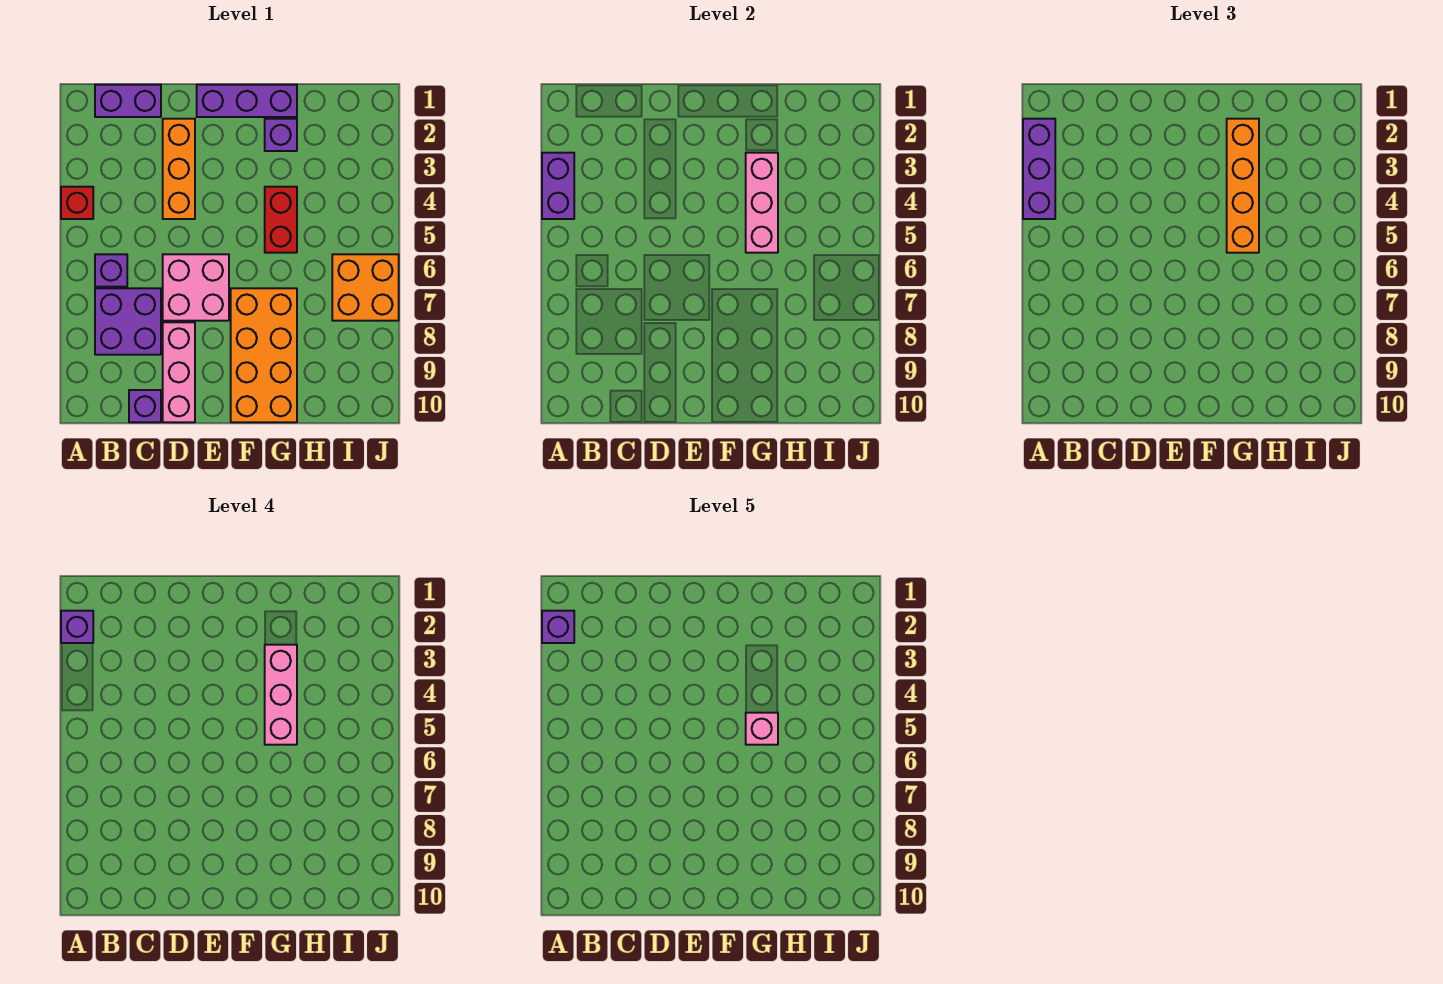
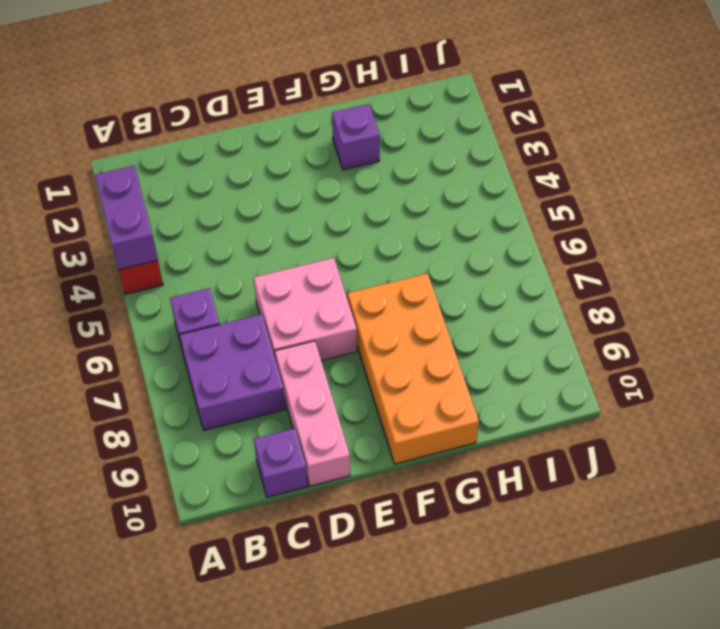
none -> purple brick B1:C1 level 1
none -> orange brick D2:D4 level 1
none -> purple brick E1:G1 level 1

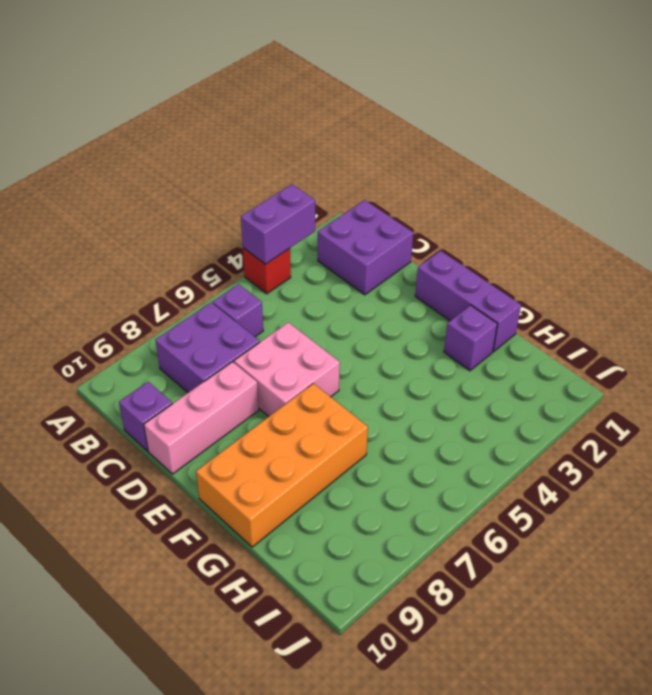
purple brick B1:C2 level 1 -> purple brick B1:C1 level 1
none -> orange brick D2:D4 level 1
none -> red brick G4:G5 level 1
none -> orange brick I6:J7 level 1

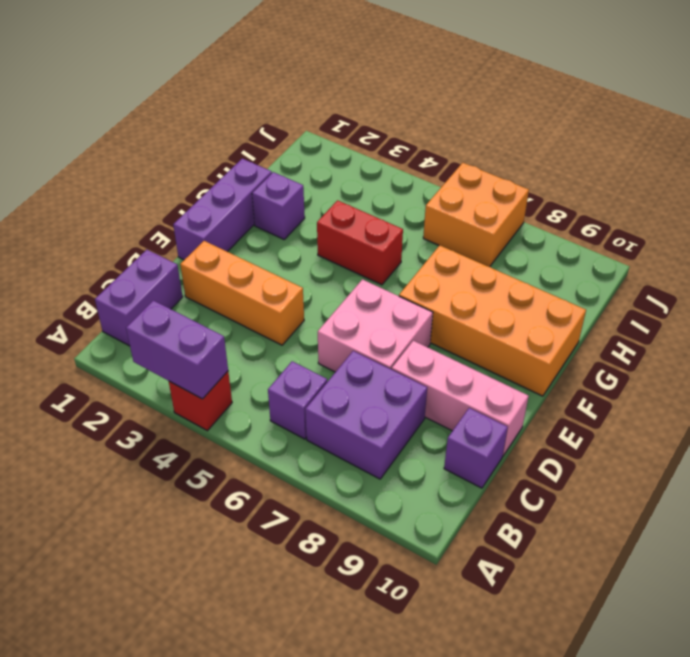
none -> pink brick G3:G5 level 2
none -> purple brick A2:A4 level 3
none -> orange brick G2:G5 level 3

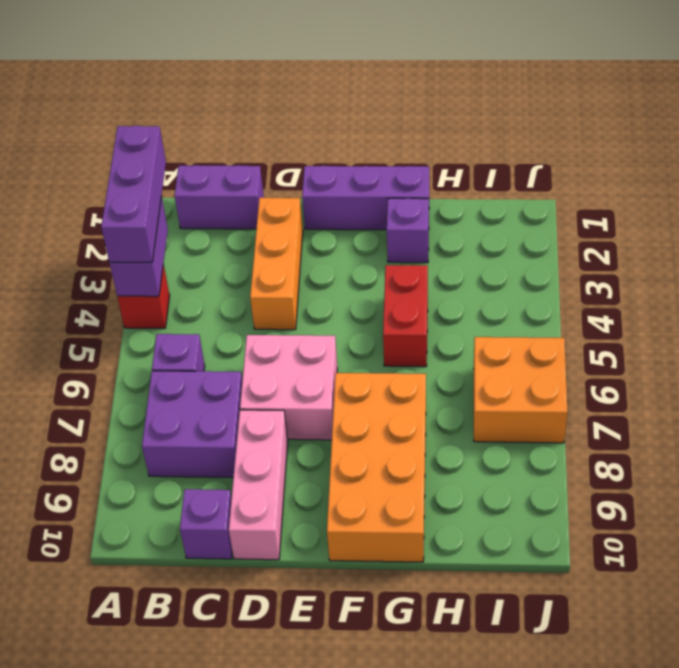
none -> pink brick G3:G5 level 2
none -> orange brick G2:G5 level 3
none -> purple brick A2 level 4

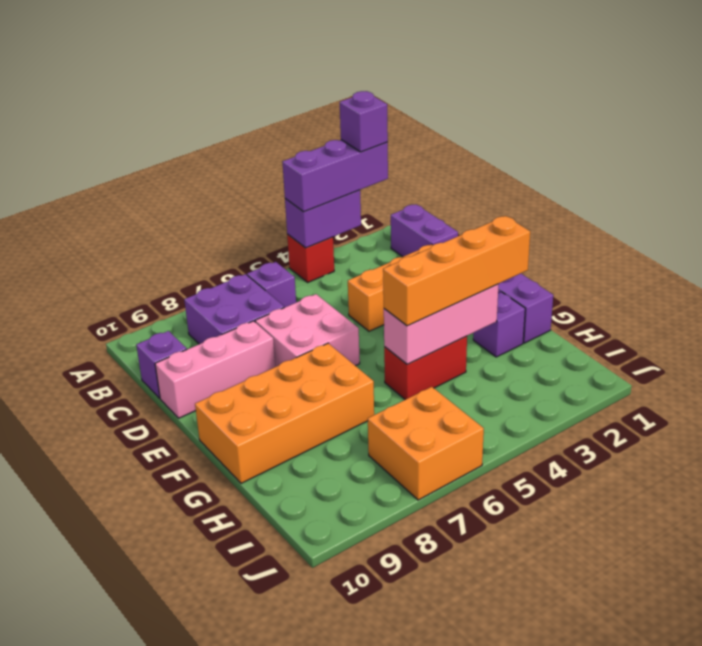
none -> pink brick G3:G5 level 4
none -> purple brick A2 level 5
none -> pink brick G5 level 5

